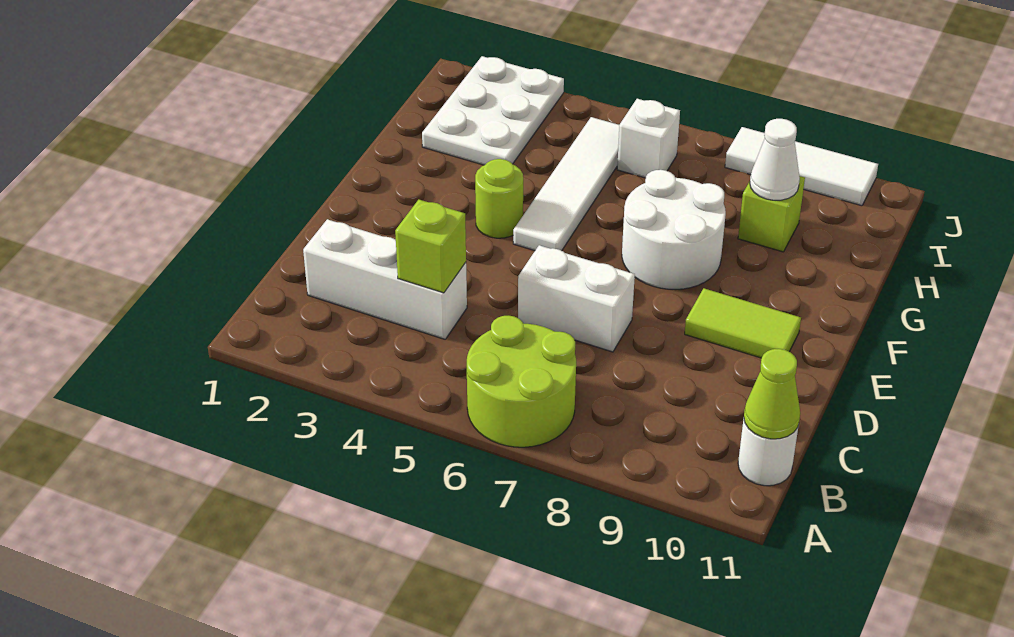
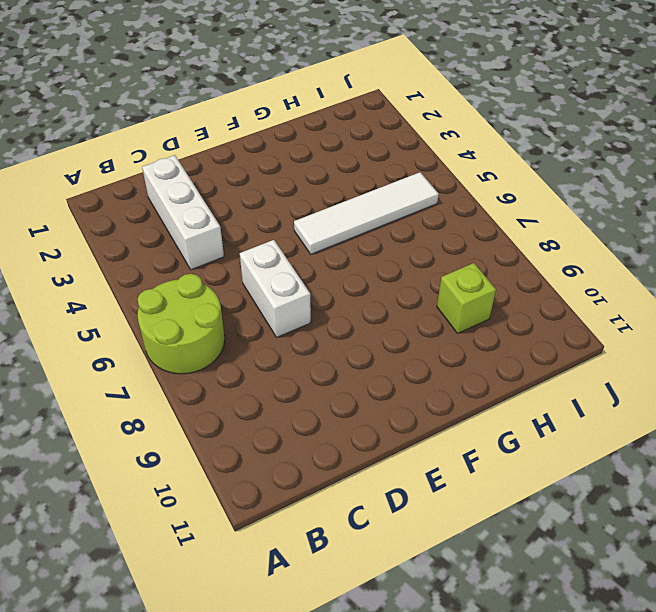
none -> white round brick B11 level 1
none -> lime tile E9:E10 level 1
none -> lime round brick F4 level 1

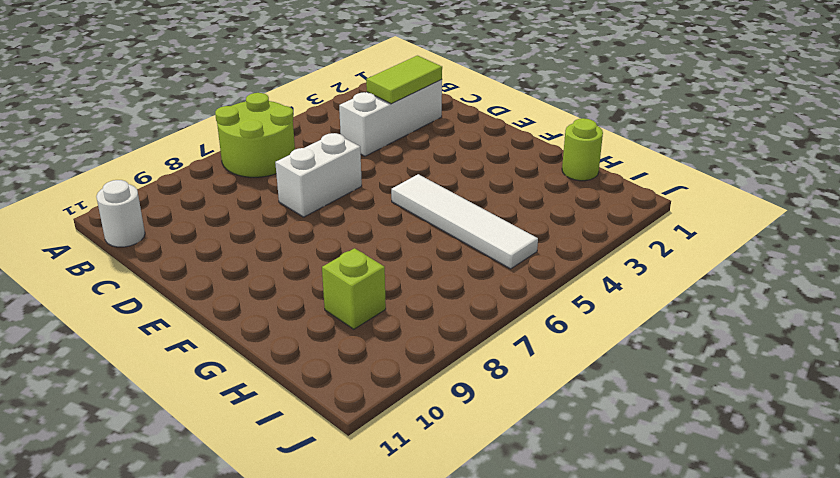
lime tile C2:C3 level 2 -> lime tile E9:E10 level 1
lime round brick H1 level 1 -> lime round brick F4 level 1
none -> white round brick F7:G8 level 1
none -> white plate H2:J3 level 1
none -> white brick I6 level 1

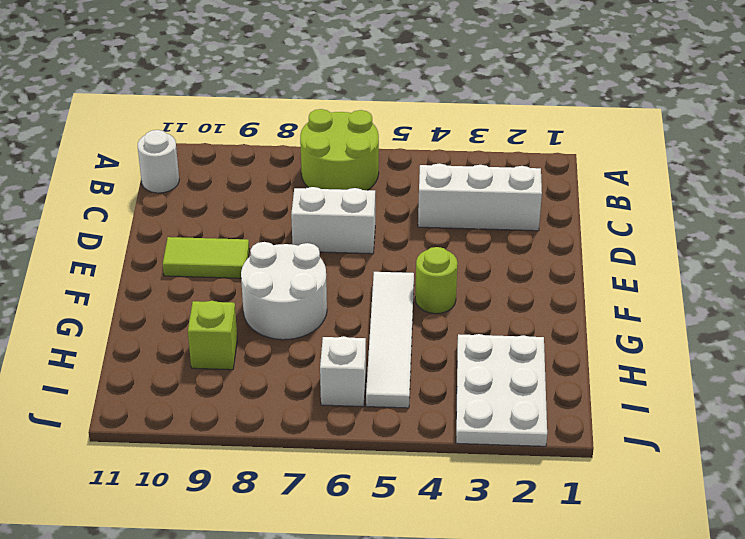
none -> white tile J8:J10 level 1
none -> lime cone B11 level 2
none -> lime brick C4 level 2

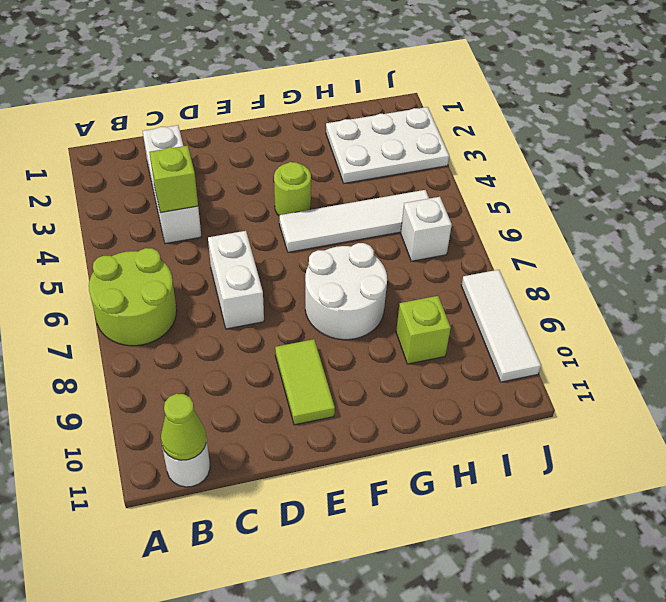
none -> white cone H9 level 2

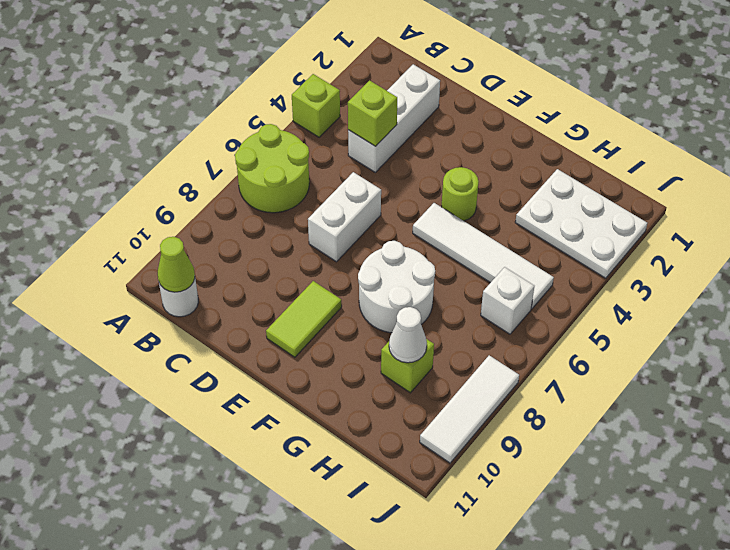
lime brick A4 level 1 -> none

